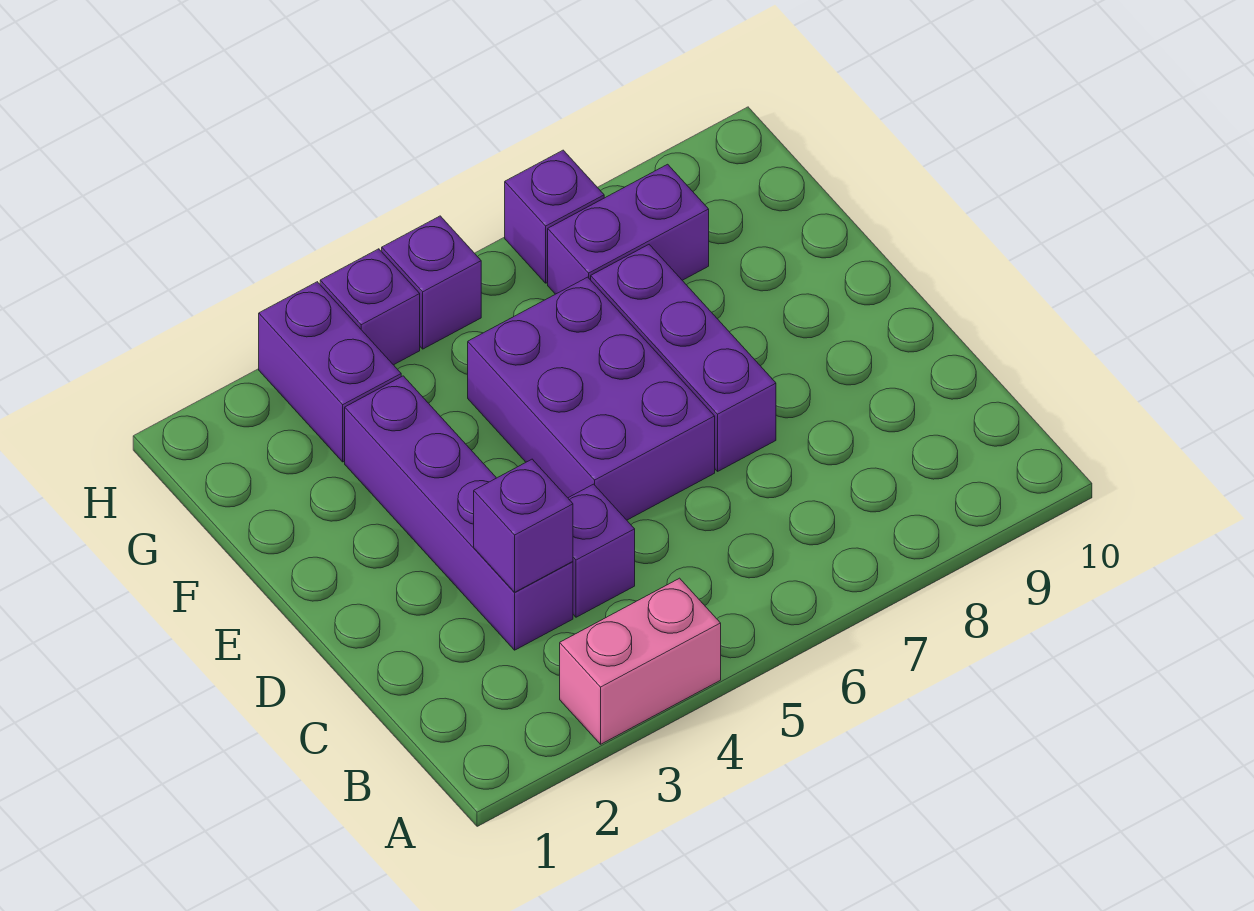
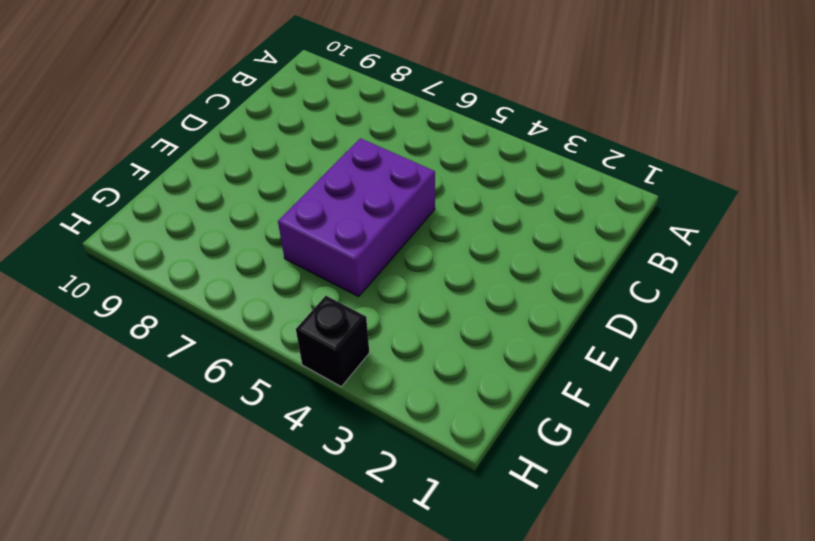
black brick H4 level 1 -> purple brick H4 level 1
none -> pink brick A3:A4 level 1
none -> purple brick C3:F3 level 1

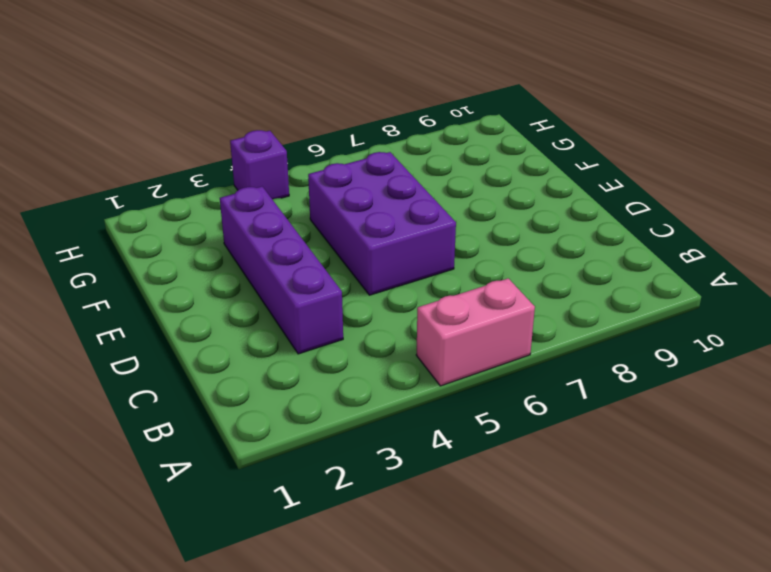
pink brick A5:A6 level 1 -> pink brick A3:A4 level 1
none -> purple brick C4 level 1
none -> purple brick D7:F7 level 1

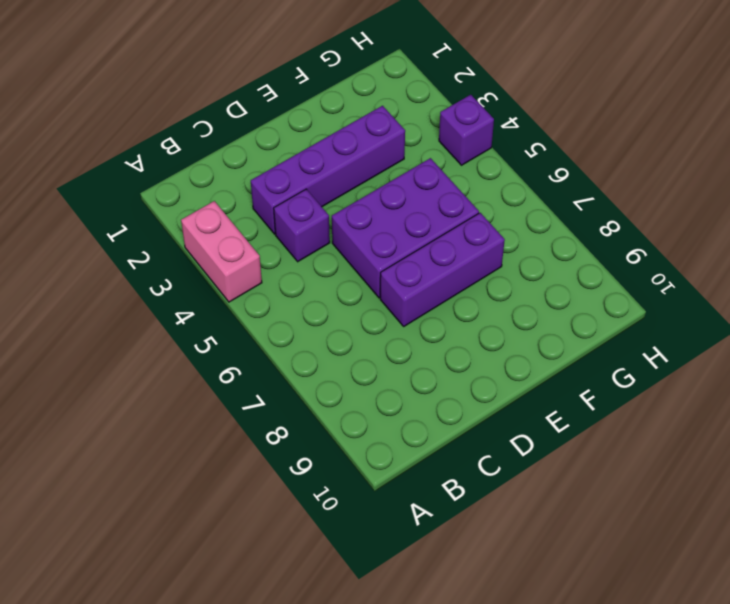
none -> purple brick G3:H3 level 1
none -> purple brick G7:G8 level 1

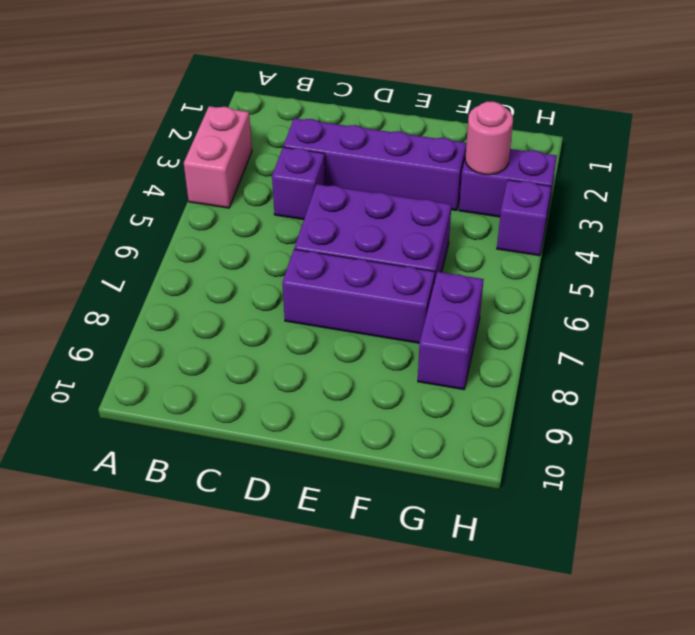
pink round brick G3 level 2 -> none
none -> purple brick H5 level 1
none -> purple brick H7 level 1

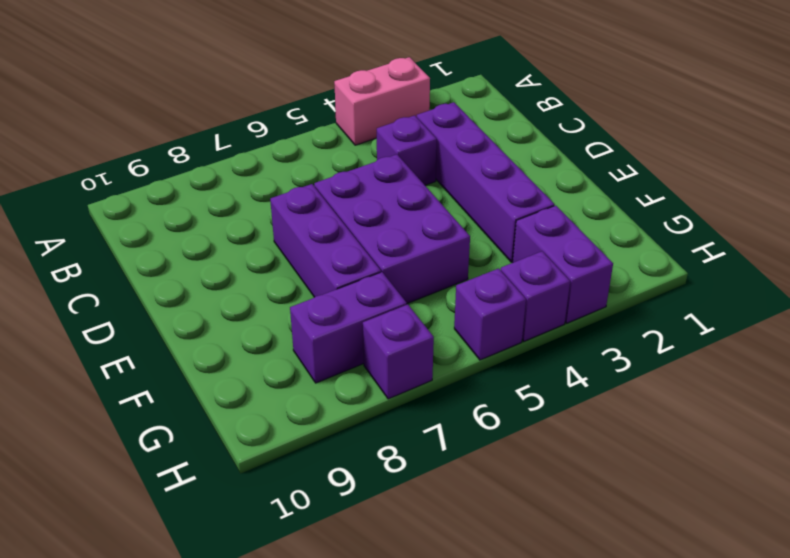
none -> purple brick C3 level 2

